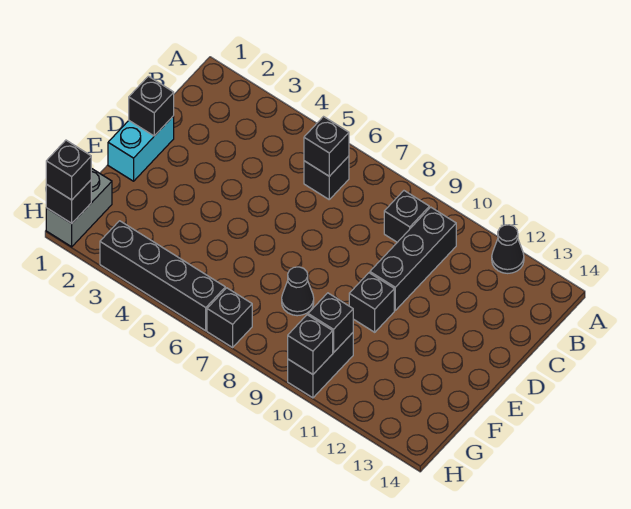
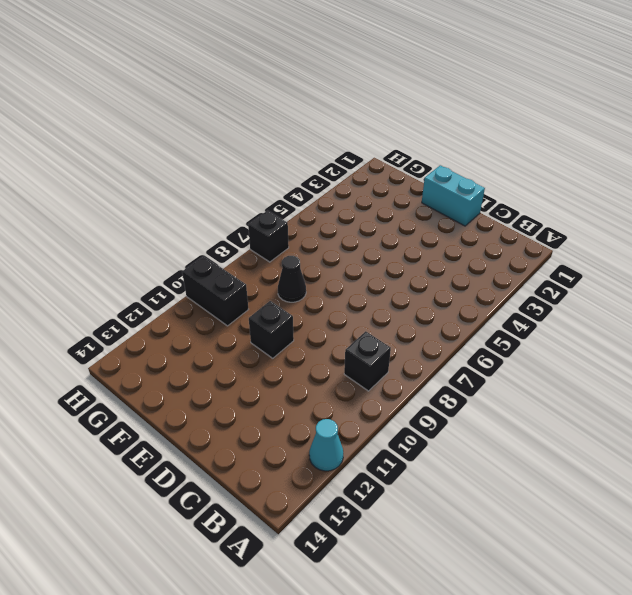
cyan cone A12 level 1 -> black cone A12 level 1
none -> black brick B6 level 1
none -> black brick B10:D10 level 1
none -> grey brick G1:H1 level 1

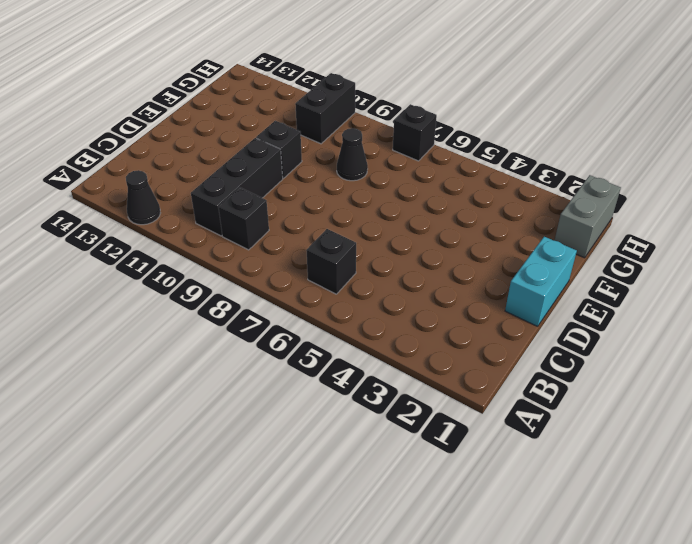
none -> black brick H3:H6 level 1
none -> black brick B6 level 2
none -> black brick D1 level 2

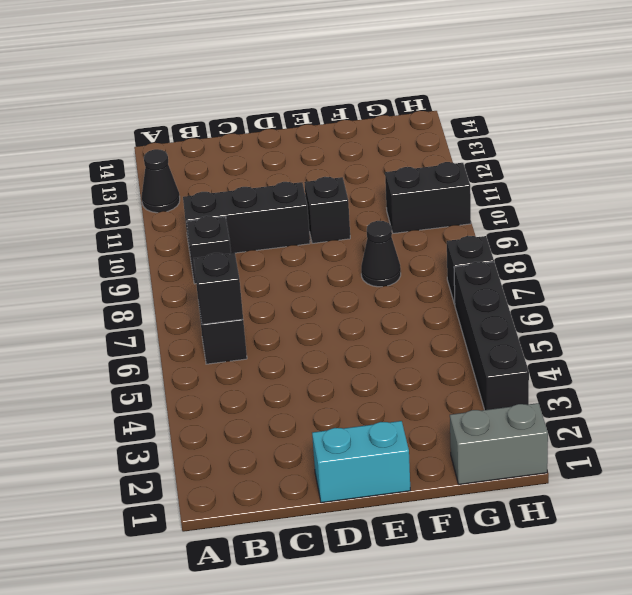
none -> black brick D1 level 2
none -> black brick G10 level 2
none -> black brick H1 level 2

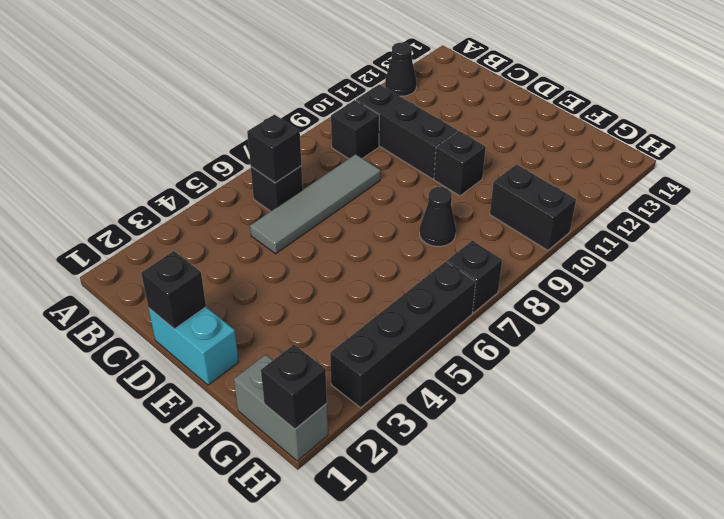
grey tile C5:C8 level 1 -> none
none -> black brick G10 level 2
none -> black brick H10 level 2
none -> black brick H1 level 3

